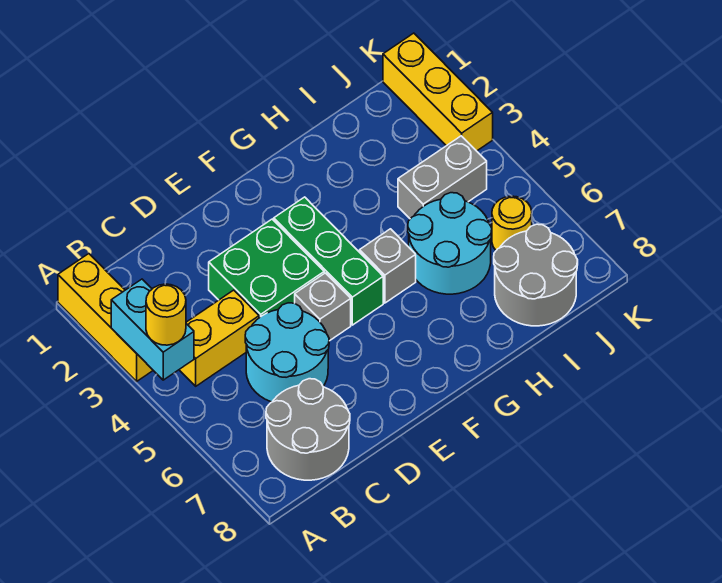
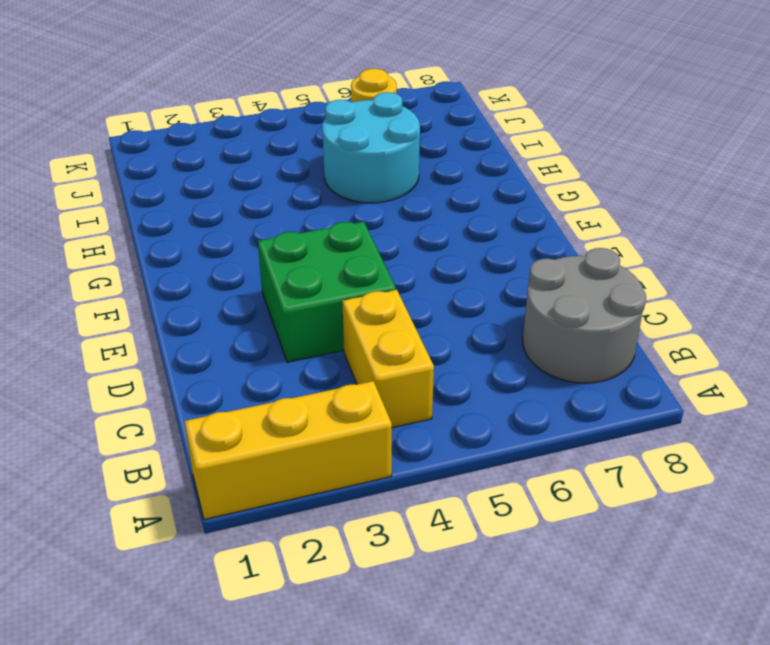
none -> cyan round brick C5:D6 level 1
none -> grey brick E5 level 1
none -> green brick F3:F5 level 1

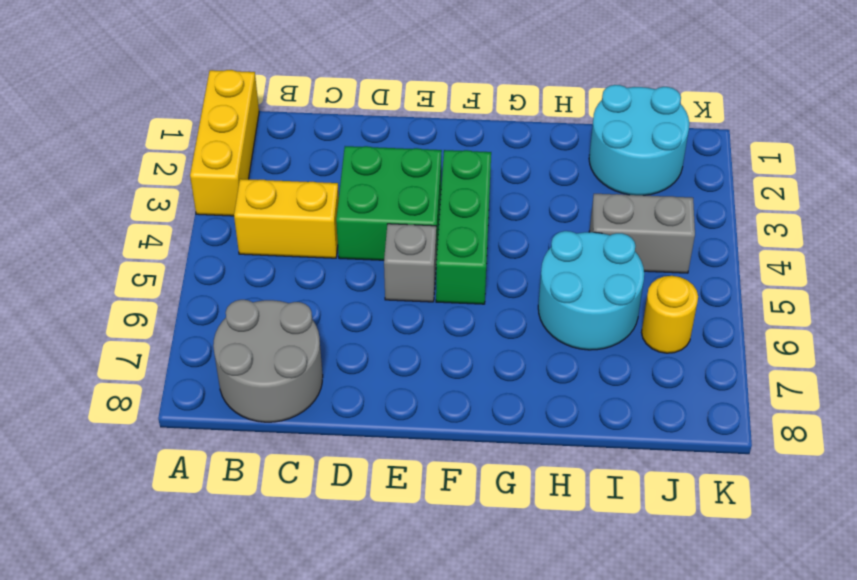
cyan round brick I1:J2 level 1 -> cyan round brick C5:D6 level 1
none -> grey brick G5 level 1
none -> grey round brick I7:J8 level 1
none -> yellow brick K1:K3 level 1

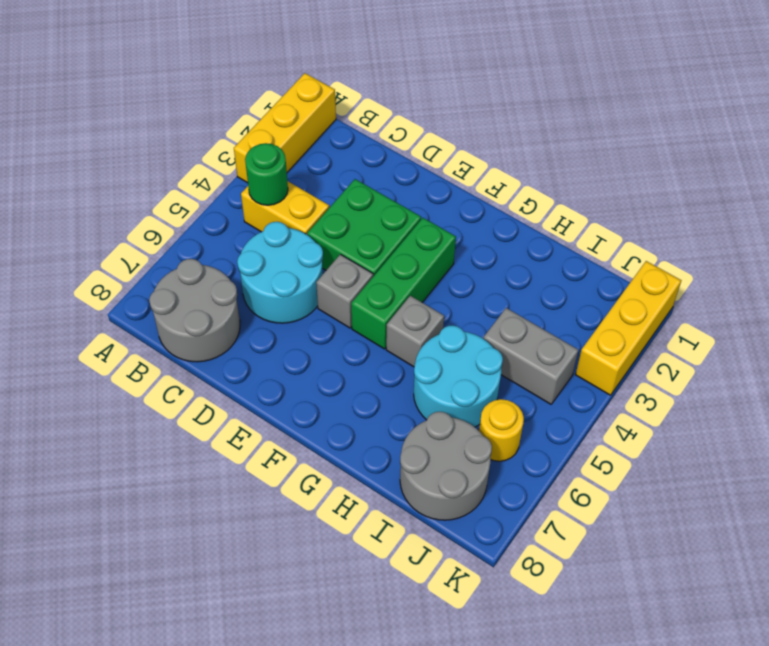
green round brick B4 level 2 -> none
none -> cyan brick A3:A4 level 2
none -> yellow round brick A4 level 3

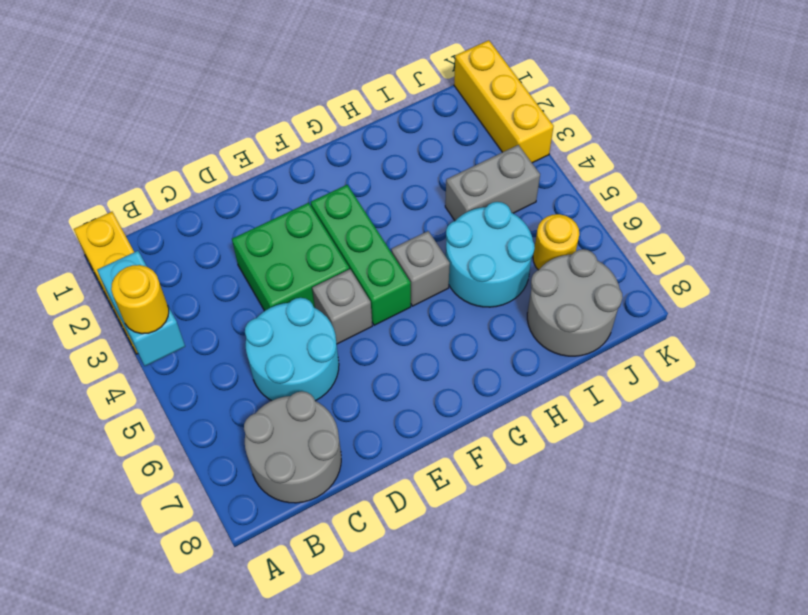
none -> yellow brick B4:C4 level 1

